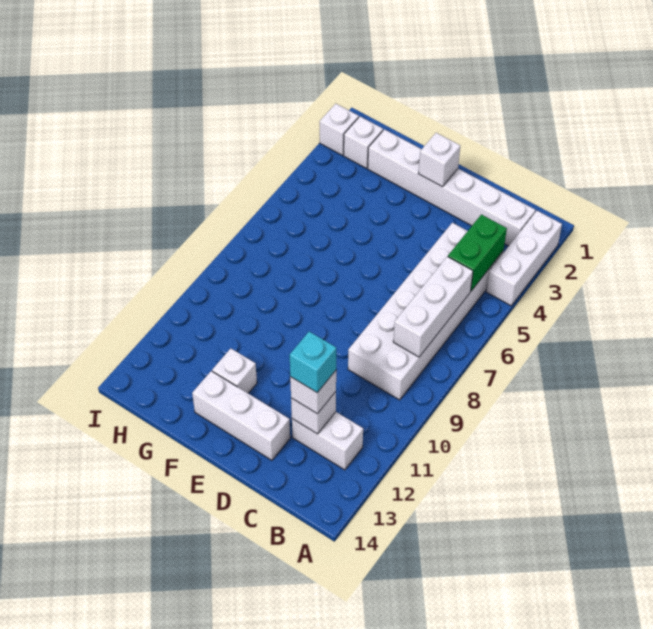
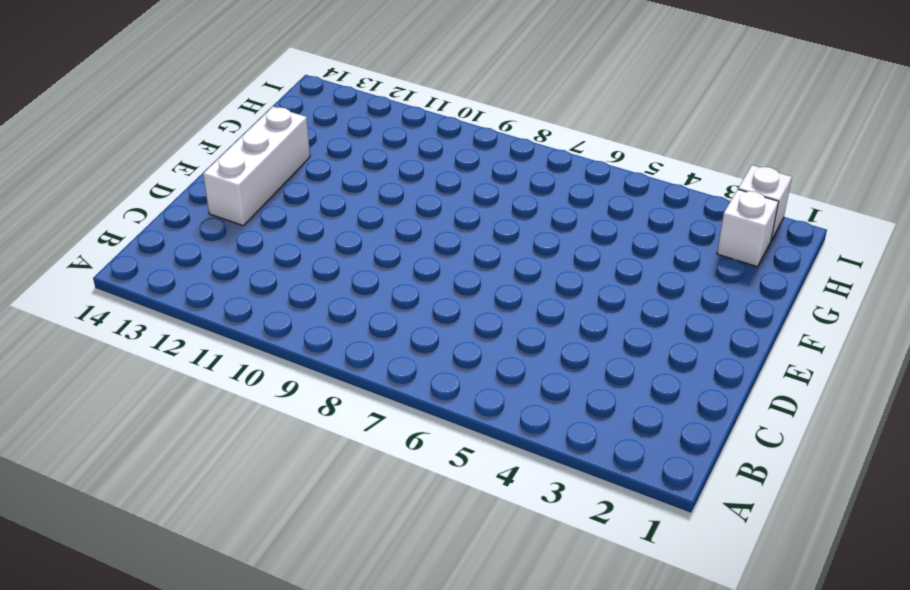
none -> white brick A2:A4 level 1
none -> white brick B2:G2 level 1
none -> white brick B4:C9 level 1

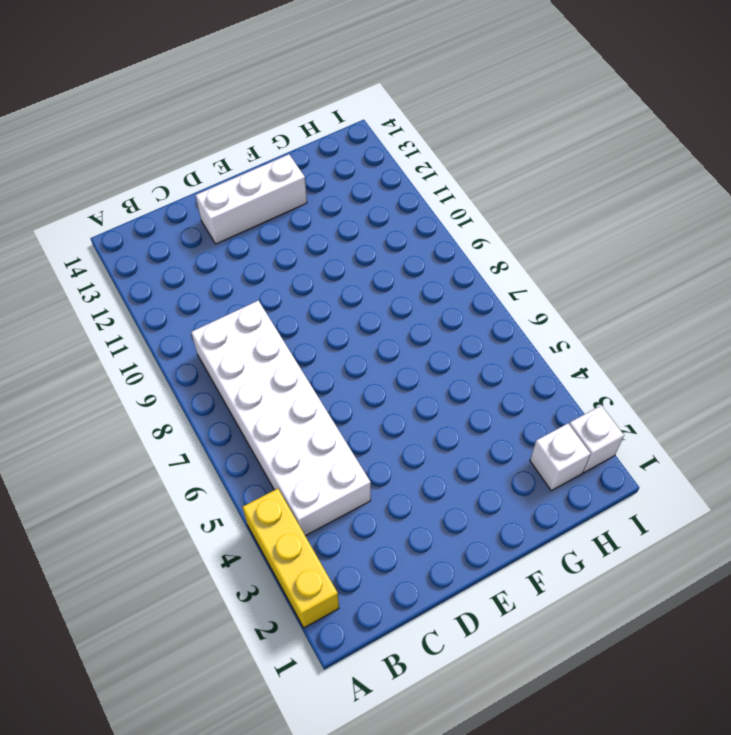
yellow brick A2:A4 level 1 -> white brick A2:A4 level 1
none -> white brick B2:G2 level 1
none -> white brick B12:C12 level 1
none -> white brick F12 level 1

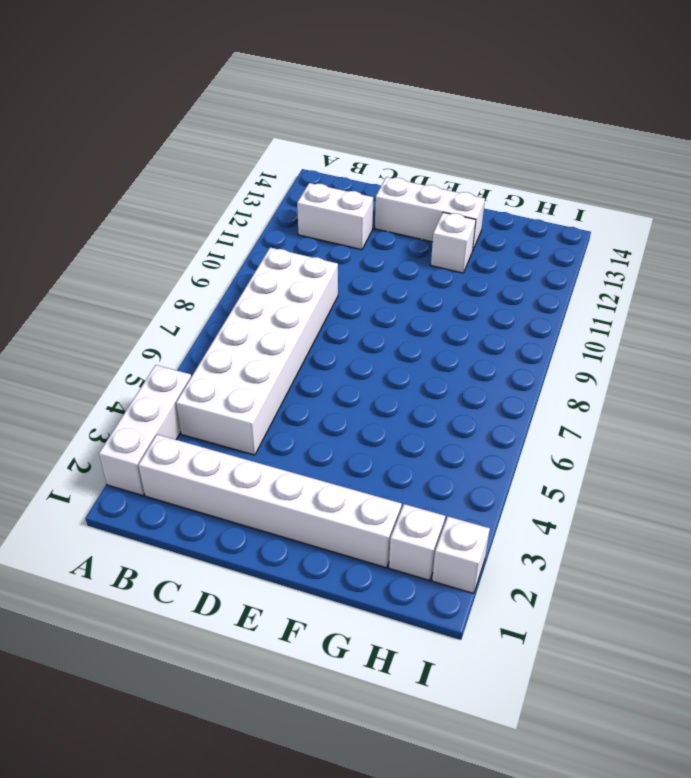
none -> green brick B4:B5 level 2
none -> white brick B6:B8 level 2
none -> white brick C12 level 2

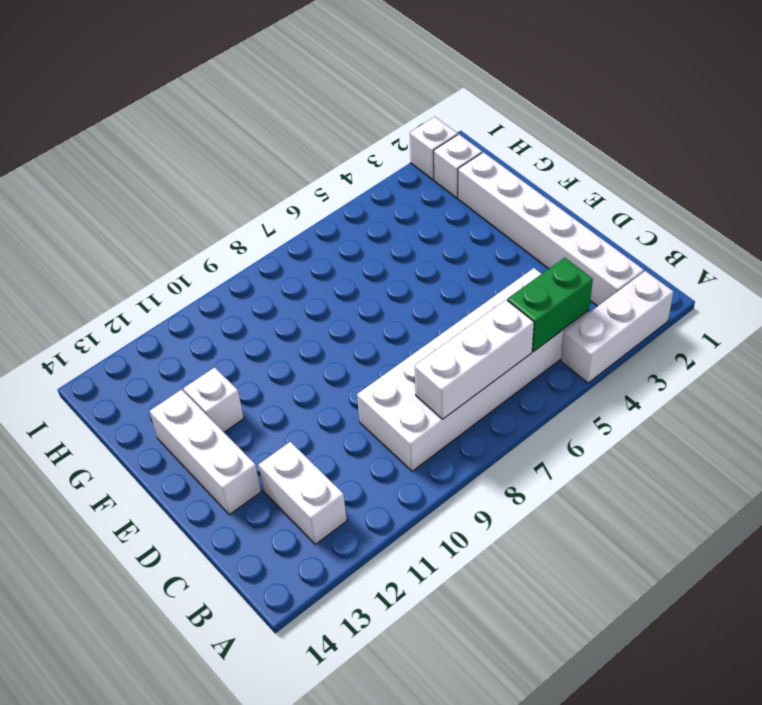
none -> white brick C12 level 2
none -> white brick E2 level 2
none -> white brick C12 level 3

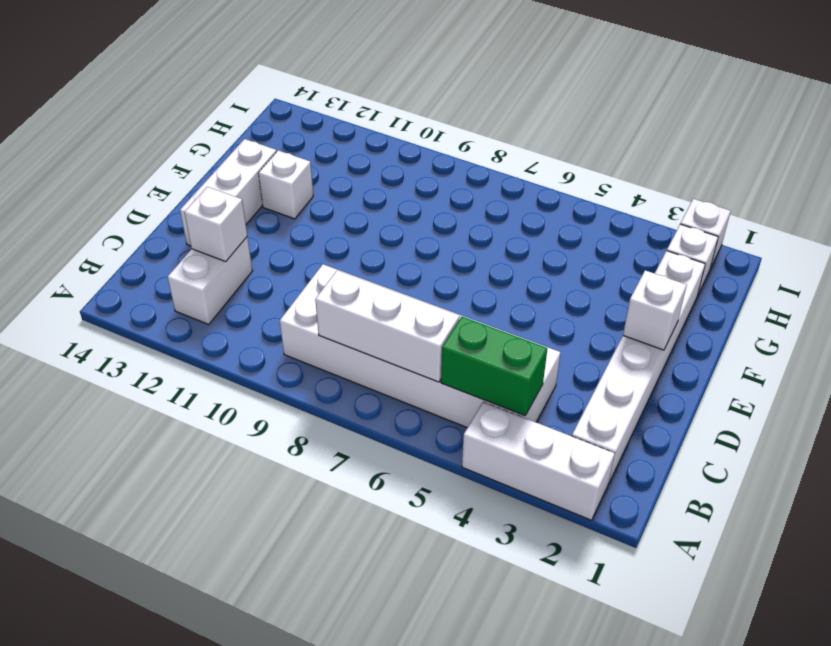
none -> white brick C12 level 3
none -> cyan brick C12 level 4

